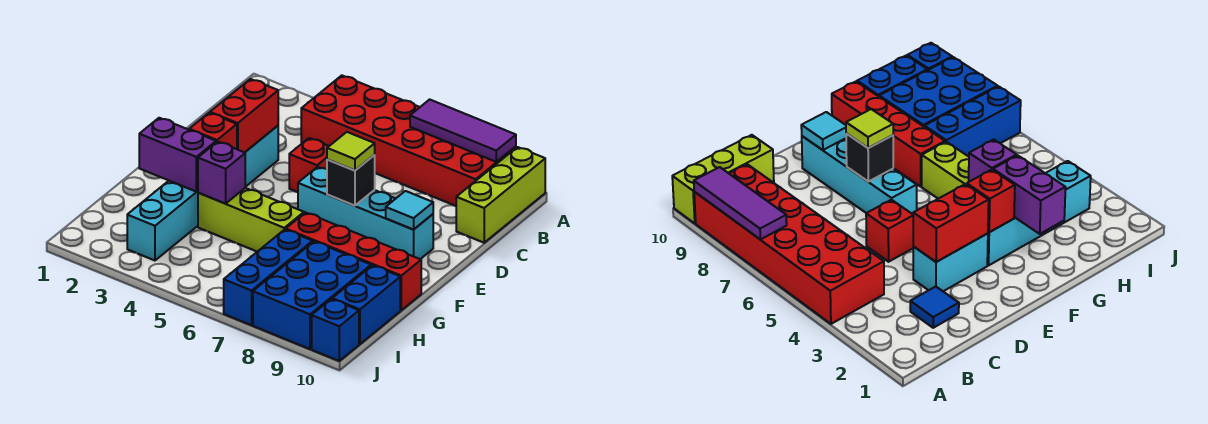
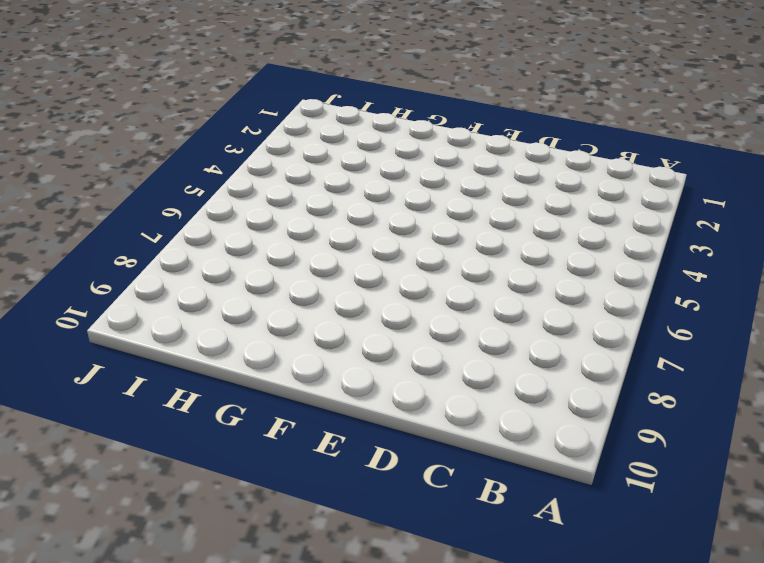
none -> red brick A4:B9 level 1
none -> lime brick A10:C10 level 1
none -> blue tile C2 level 1

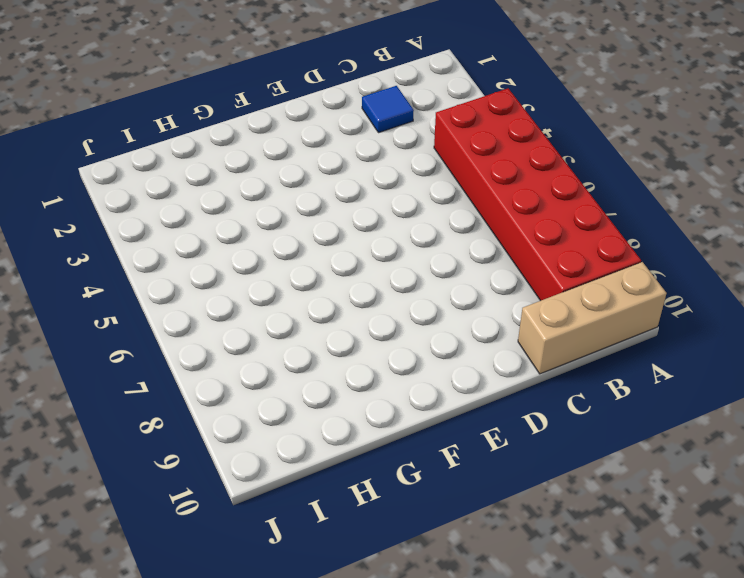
tan brick A10:C10 level 1 -> lime brick A10:C10 level 1
none -> cyan brick D3:E3 level 1
none -> red brick D5 level 1
none -> cyan brick E6:E9 level 1

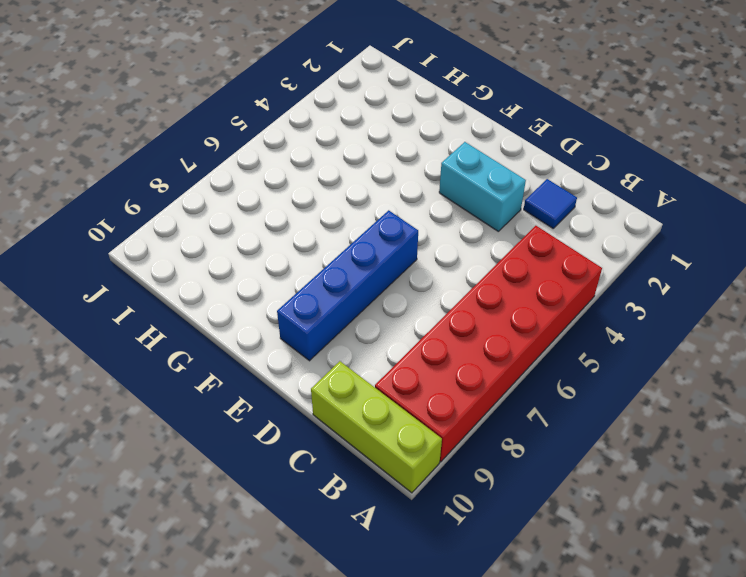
blue brick E6:E9 level 1 -> cyan brick E6:E9 level 1
none -> red brick D5 level 1
none -> cyan brick F3:I3 level 1
none -> lime brick G4:G6 level 1

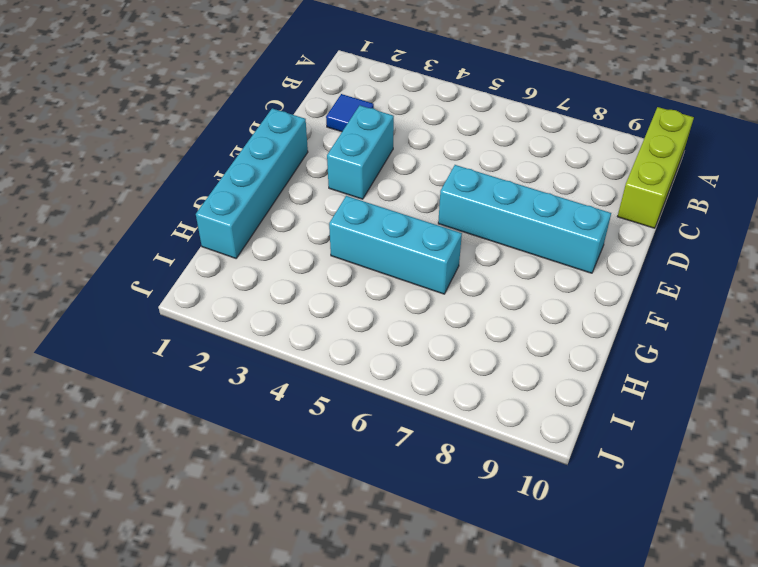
cyan brick E1:H1 level 1 -> cyan brick F3:I3 level 1
cyan brick G4:G6 level 1 -> lime brick G4:G6 level 1
none -> red brick A4:B9 level 1
none -> red brick D5 level 1
none -> red brick G7:G10 level 1

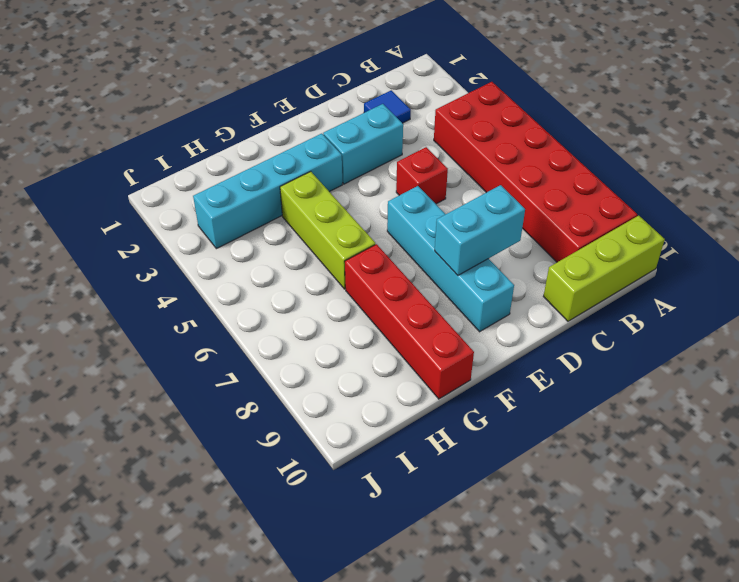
cyan brick D8:E8 level 2 -> none
none -> blue brick H7:J7 level 1
none -> blue brick H8:J9 level 1
none -> blue brick H10:I10 level 1

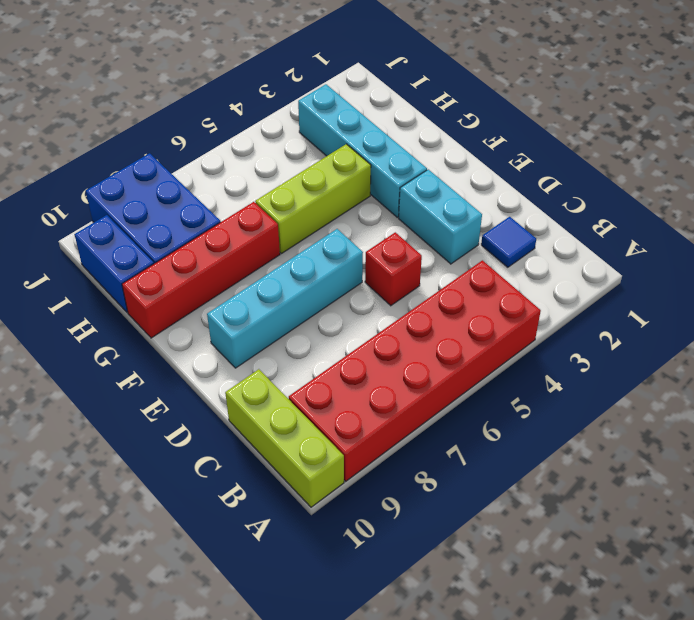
none -> blue brick H7:J7 level 1
none -> blue brick J10 level 1
none -> purple tile A7:A9 level 2

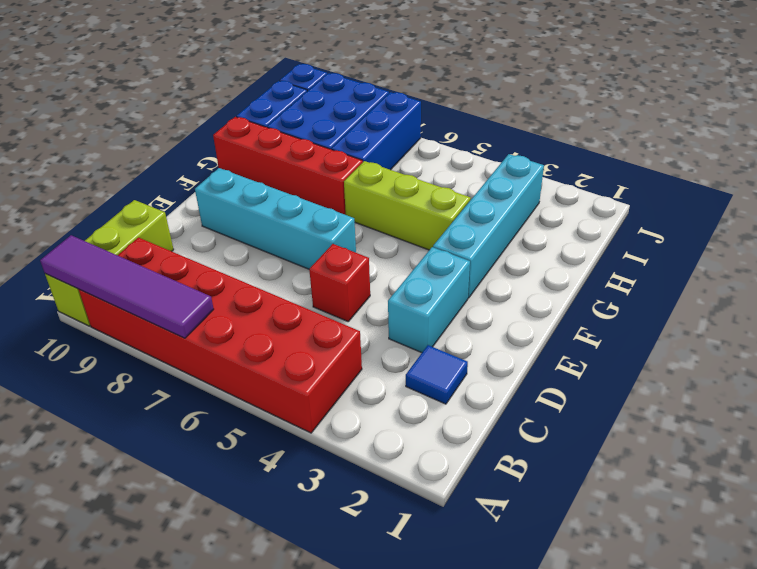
purple tile A7:A10 level 2 -> purple tile A7:A9 level 2
none -> red brick D3:E3 level 2
none -> black brick E7 level 2
none -> cyan tile E9 level 2

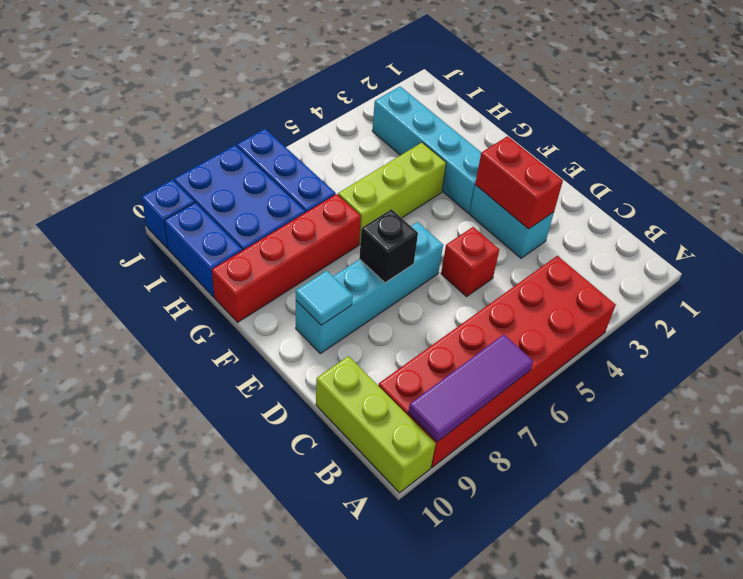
none -> blue tile C2 level 1
none -> red brick F3 level 2
none -> purple brick G2:G3 level 2

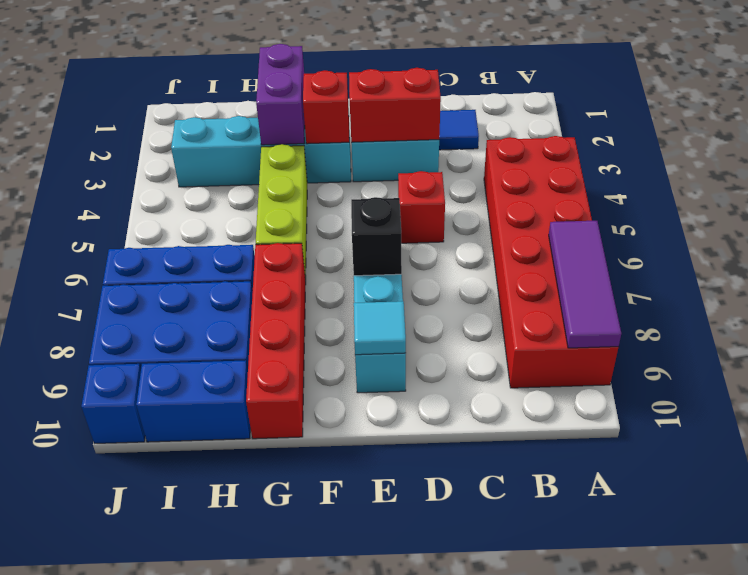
none -> lime brick A10:C10 level 1
none -> purple brick G4 level 2
none -> lime tile E7 level 3

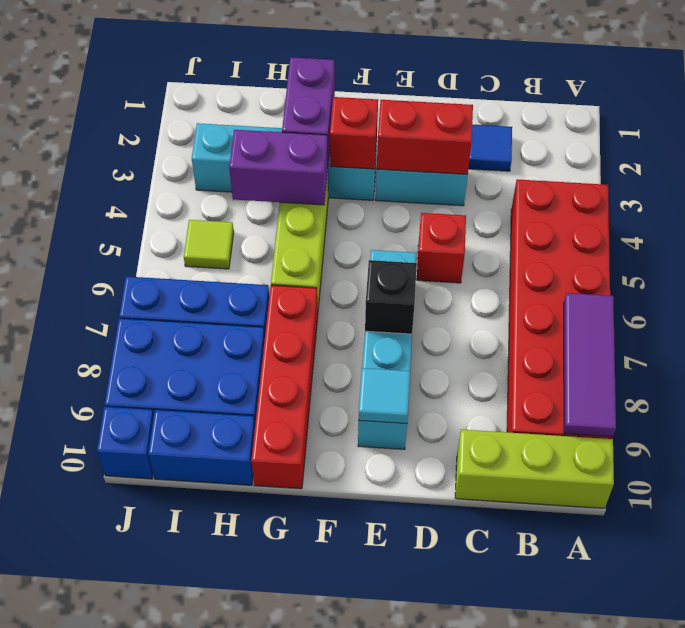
purple brick G4:H4 level 2 -> purple brick G4 level 2
lime tile I5 level 1 -> lime tile E7 level 3

